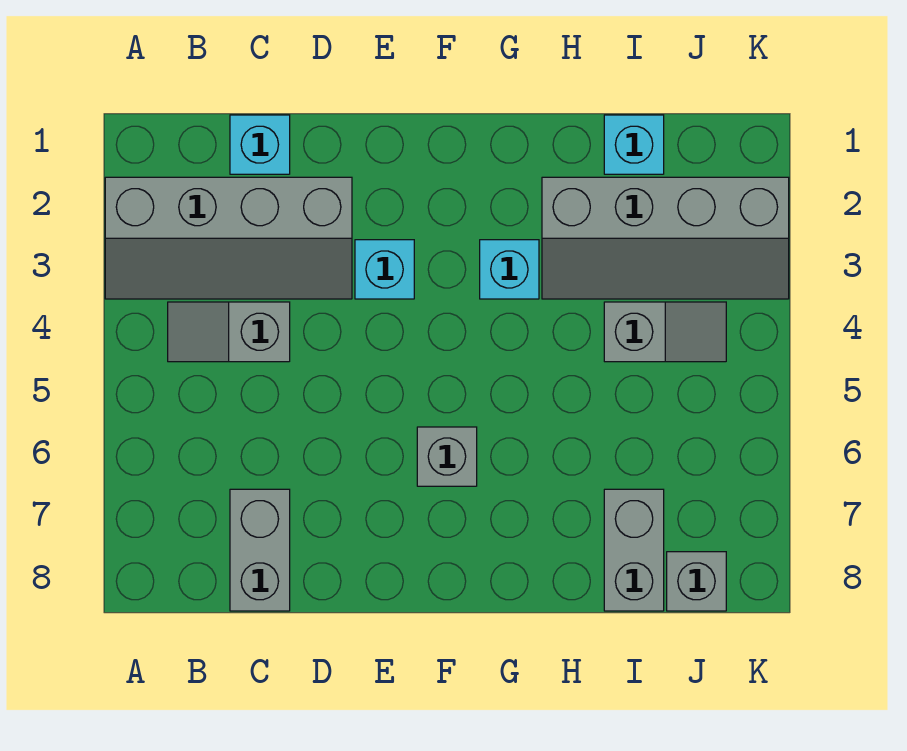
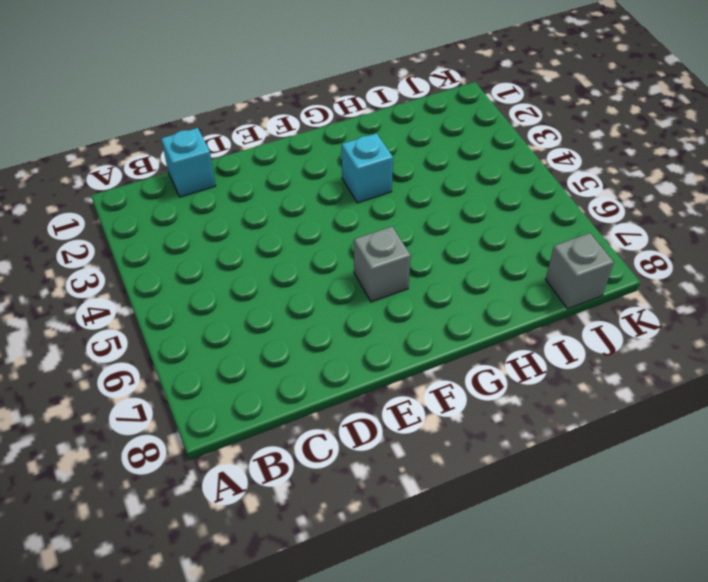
none -> grey slope A2:D3 level 1 top 2
none -> grey slope B4:C4 level 1 top C
none -> grey brick C7:C8 level 1

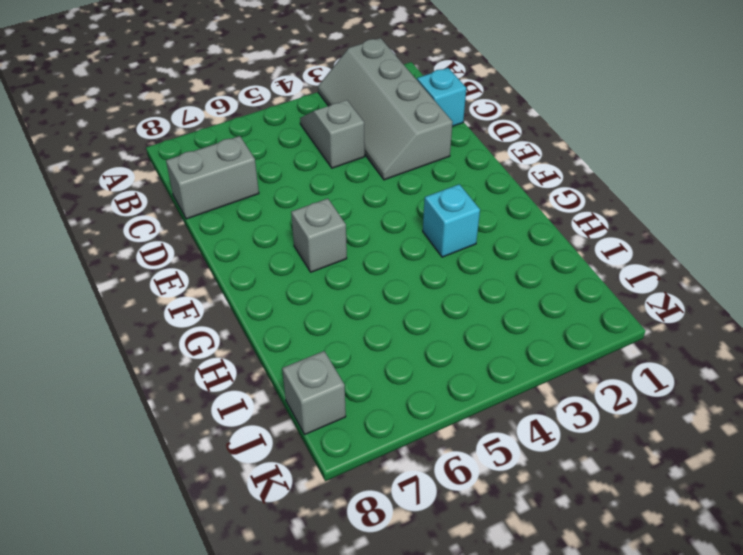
none -> cyan brick E3 level 1
none -> grey slope H2:K3 level 1 top 2
none -> cyan brick I1 level 1

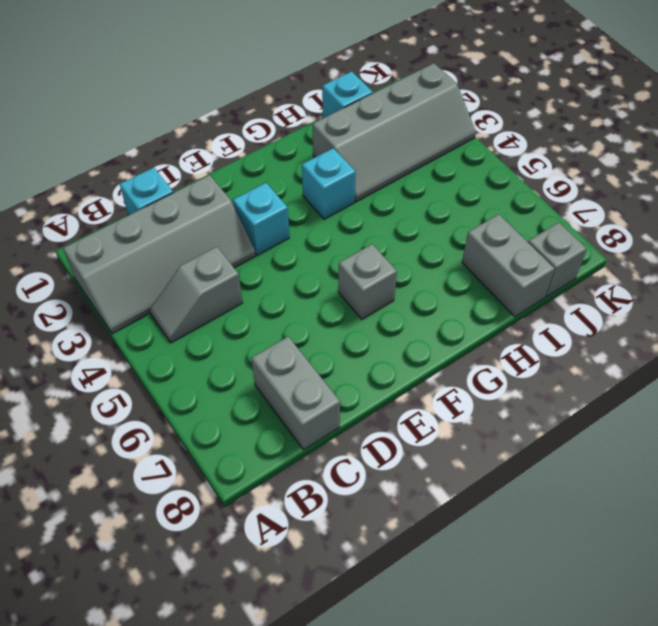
none -> grey slope I4:J4 level 1 top I

